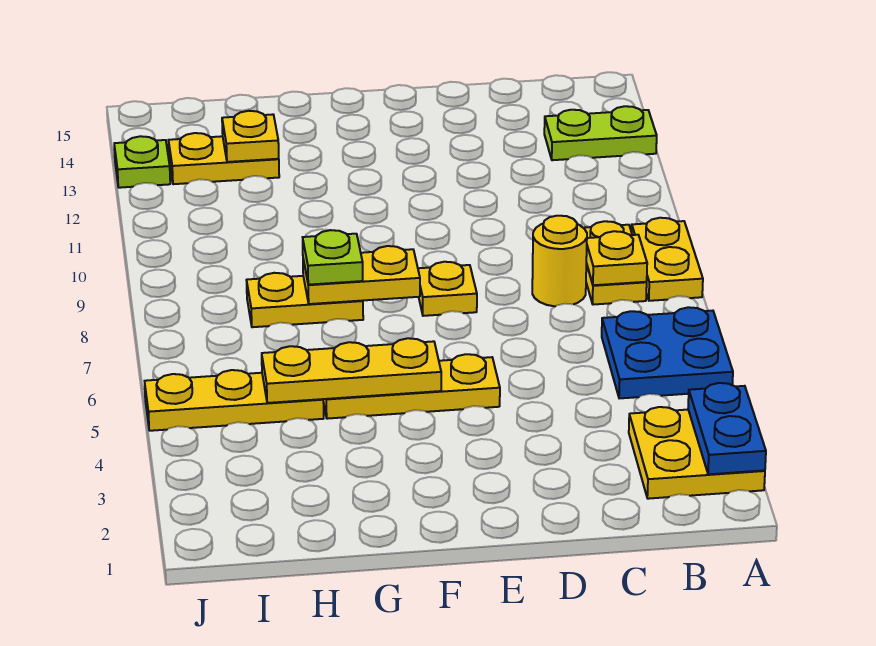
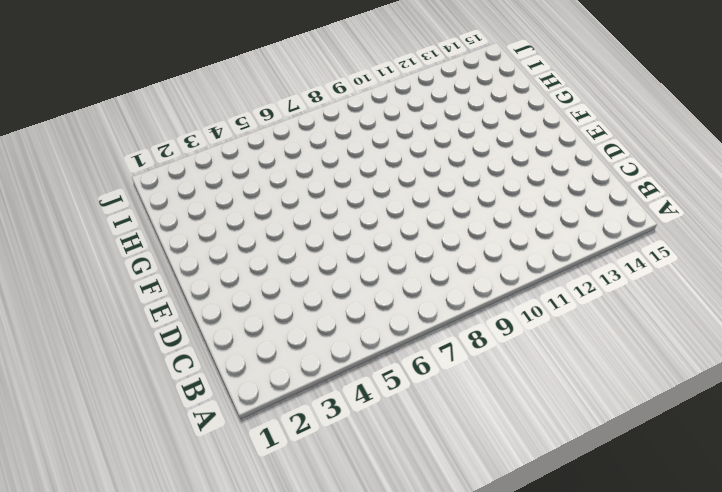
none -> yellow plate A2:B3 level 1
none -> blue plate A5:B6 level 1
none -> yellow plate A8:A9 level 1

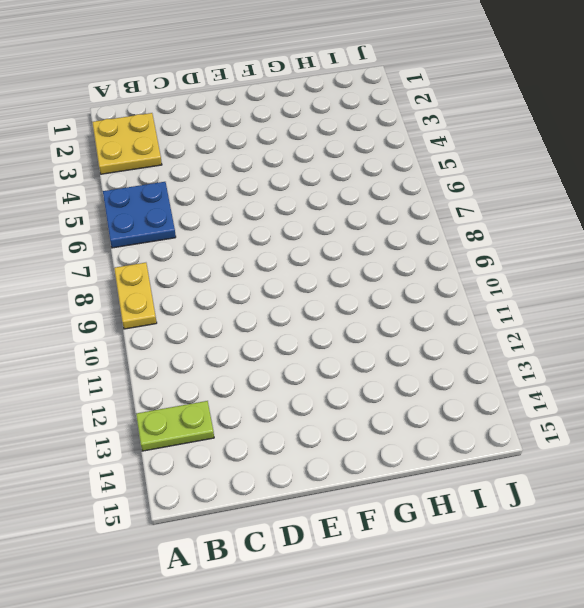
none -> yellow plate B8:B9 level 1
none -> yellow round brick C8 level 1
none -> yellow plate E5:G5 level 1

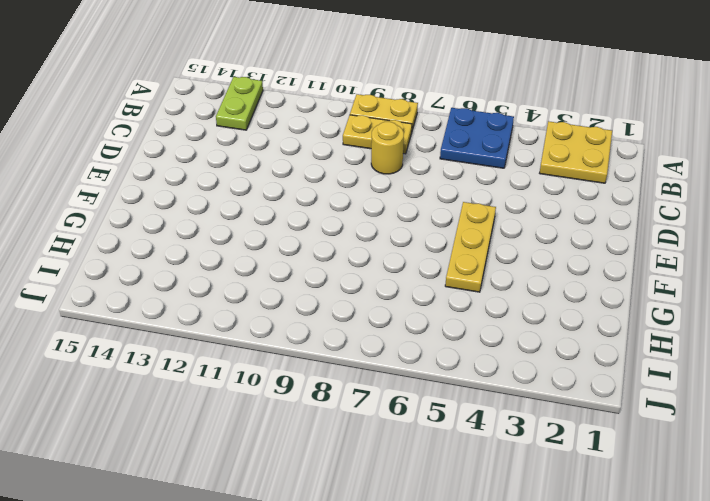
none -> yellow plate E8 level 1
none -> yellow plate G8:H8 level 1
none -> yellow plate H5:J5 level 1

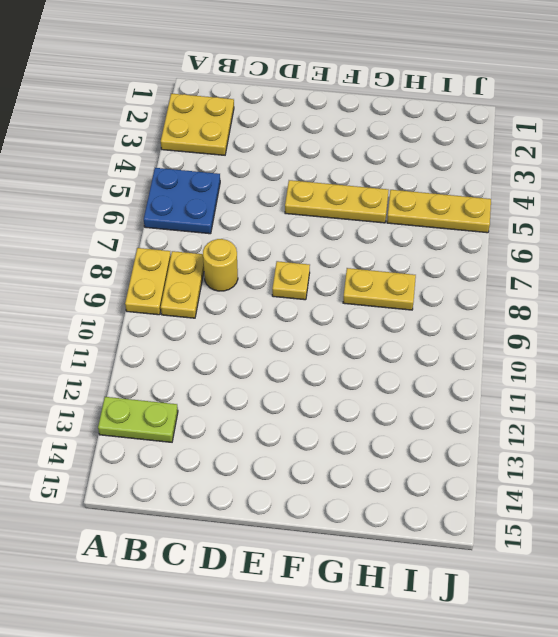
none -> yellow plate H13:I13 level 1
none -> lime plate J13 level 1
none -> blue plate A2:A3 level 2

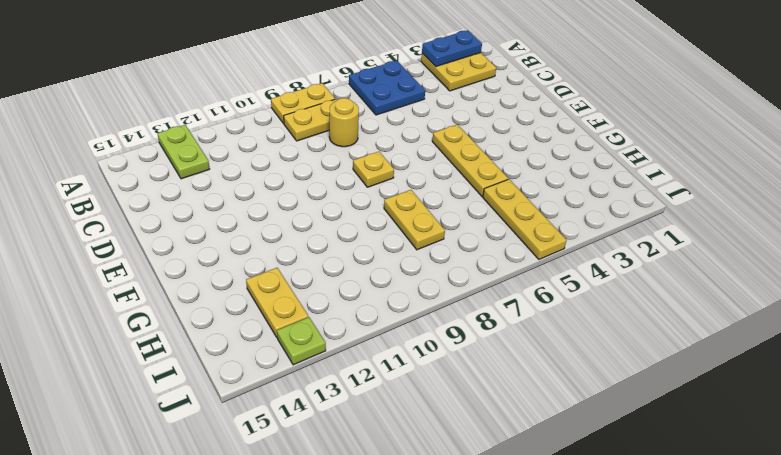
none -> yellow plate B8 level 2
none -> yellow plate F5:H5 level 2
none -> yellow plate F8:G8 level 2

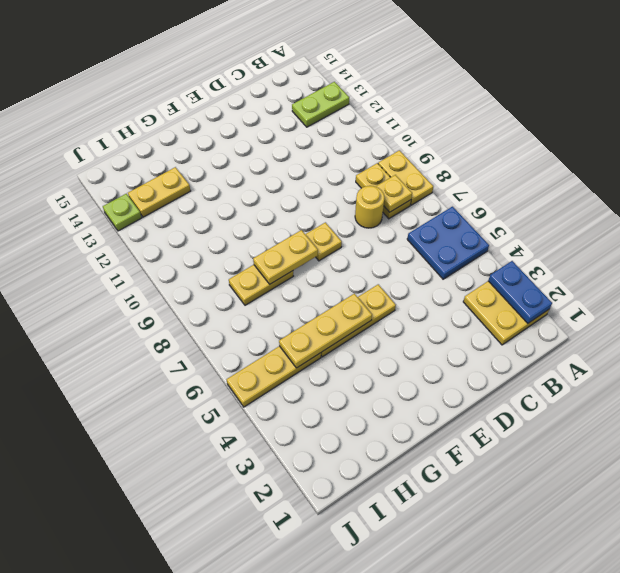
none -> yellow plate H13 level 2
none -> lime plate G8 level 3

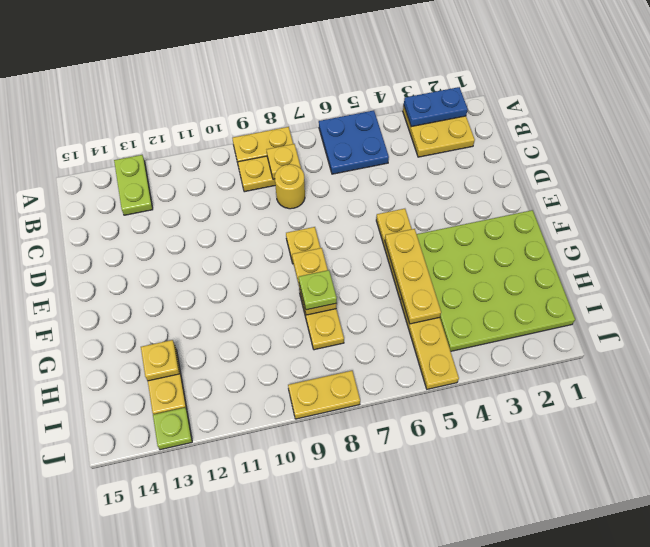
lime plate F1:I4 level 1 -> none
yellow plate J8:J9 level 1 -> none

